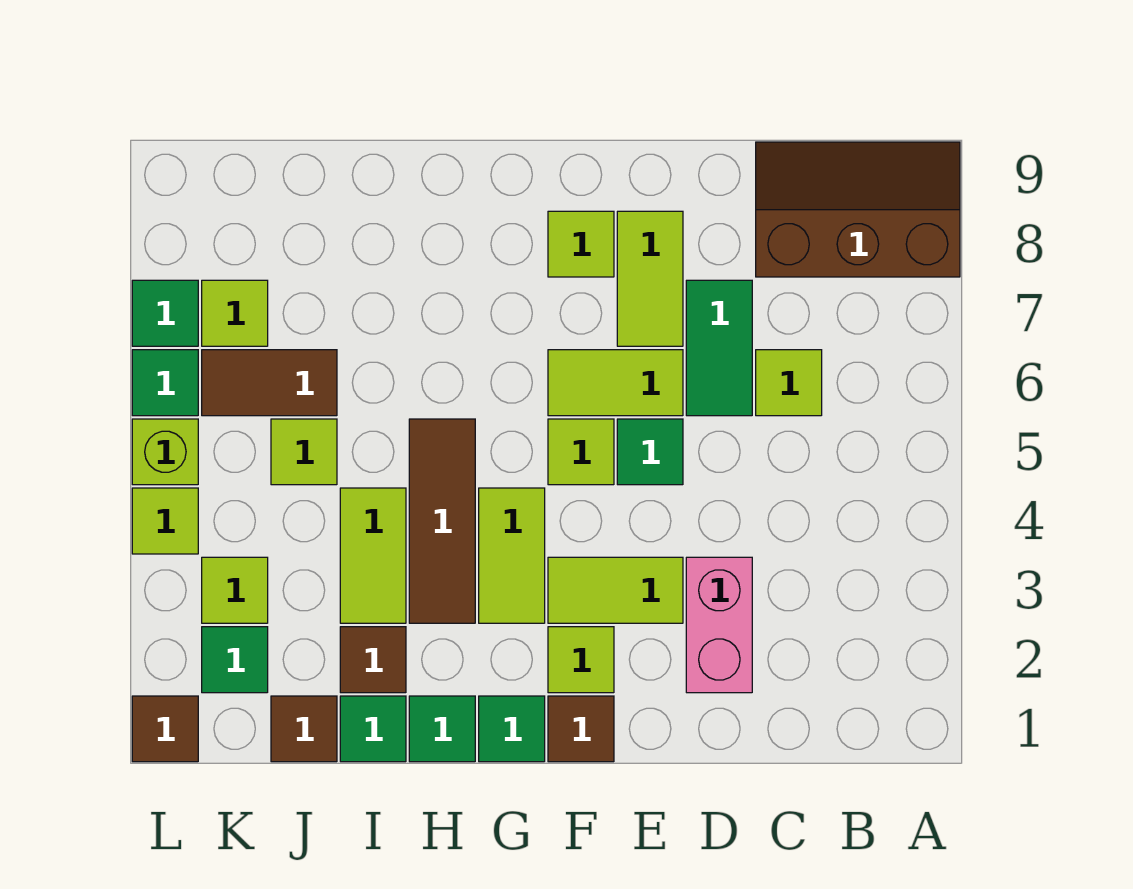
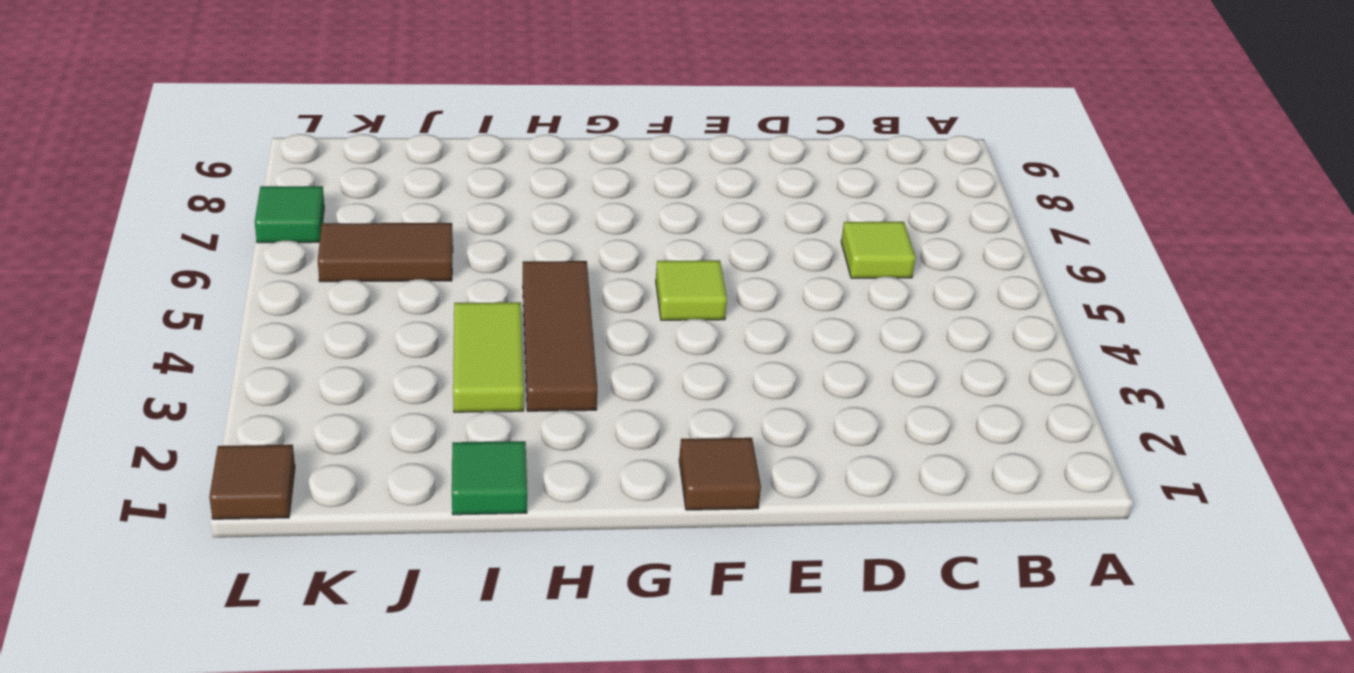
none -> brown slope A8:C9 level 1 top 8
none -> pink brick D2:D3 level 1
none -> green tile D6:D7 level 1
none -> lime tile E3:F3 level 1

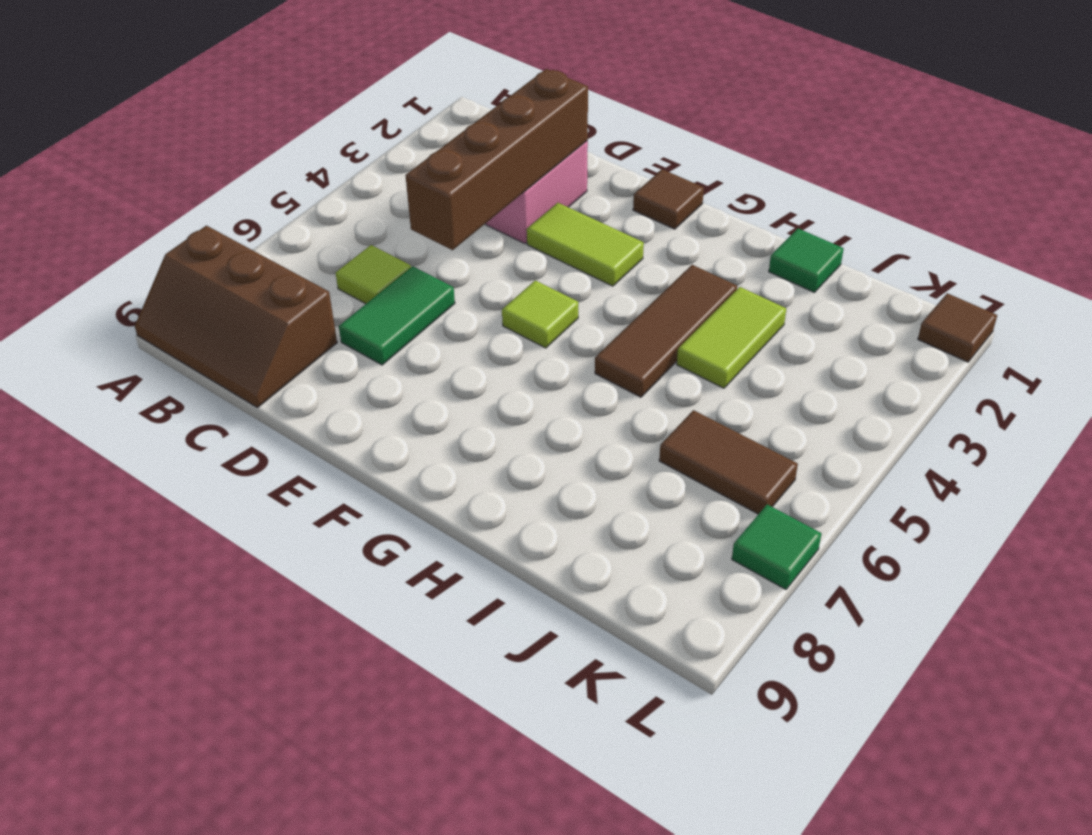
brown brick D2:D5 level 2 -> none
none -> green tile E5 level 1
none -> lime tile E6:F6 level 1
none -> lime tile E7:E8 level 1
none -> lime tile F2 level 1

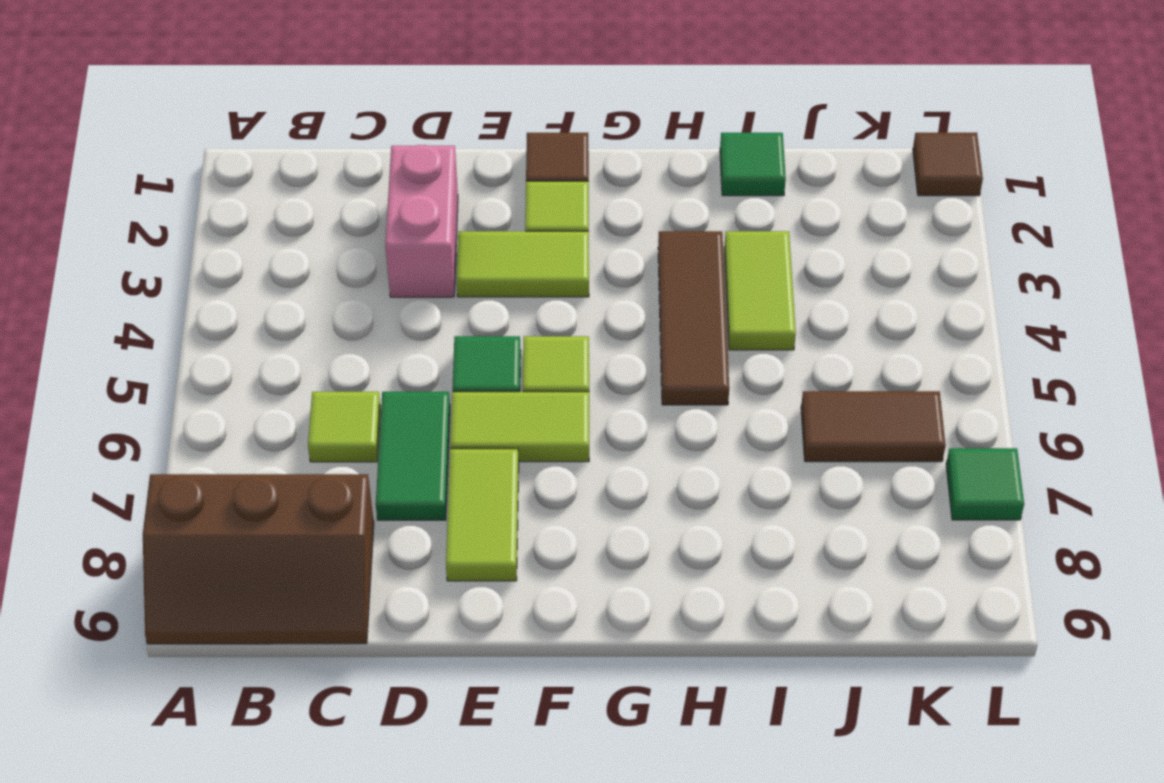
none -> lime tile F8 level 1
none -> green tile G1 level 1
none -> lime tile G3:G4 level 1
none -> green tile H1 level 1

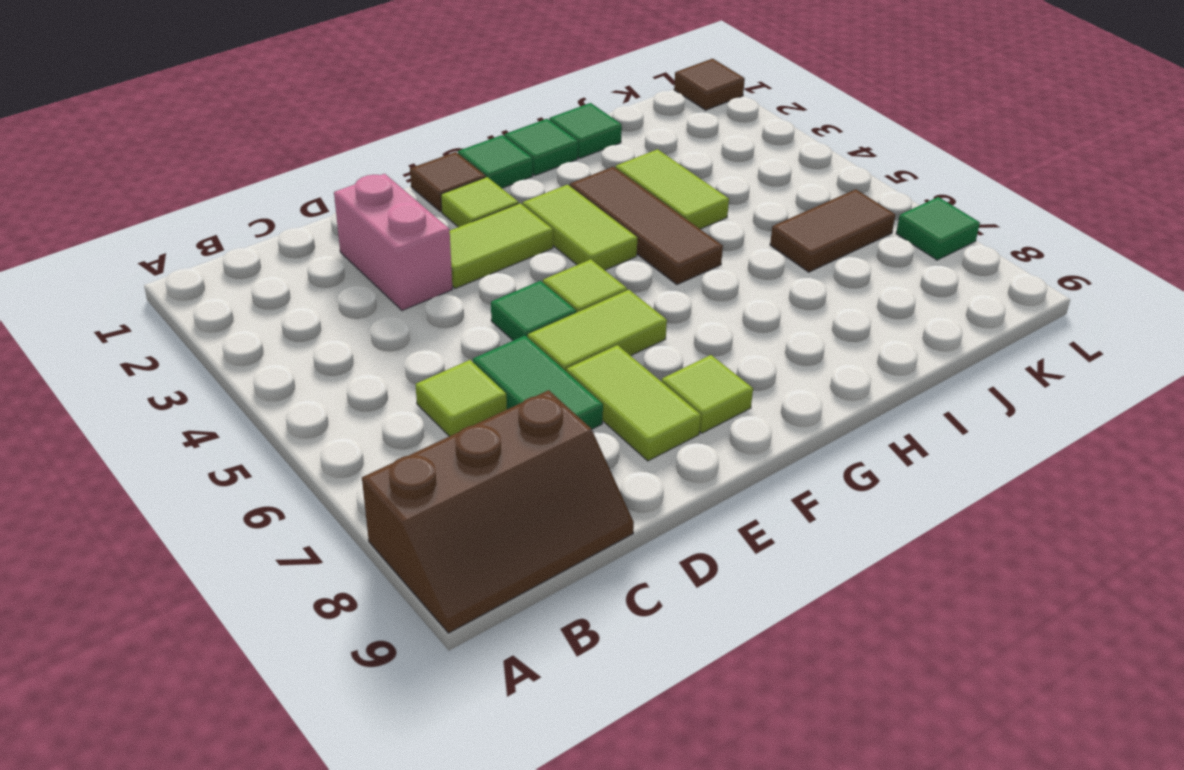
none -> brown tile I2 level 1
none -> brown tile J1 level 1
none -> lime tile J5 level 1
none -> green tile K2 level 1

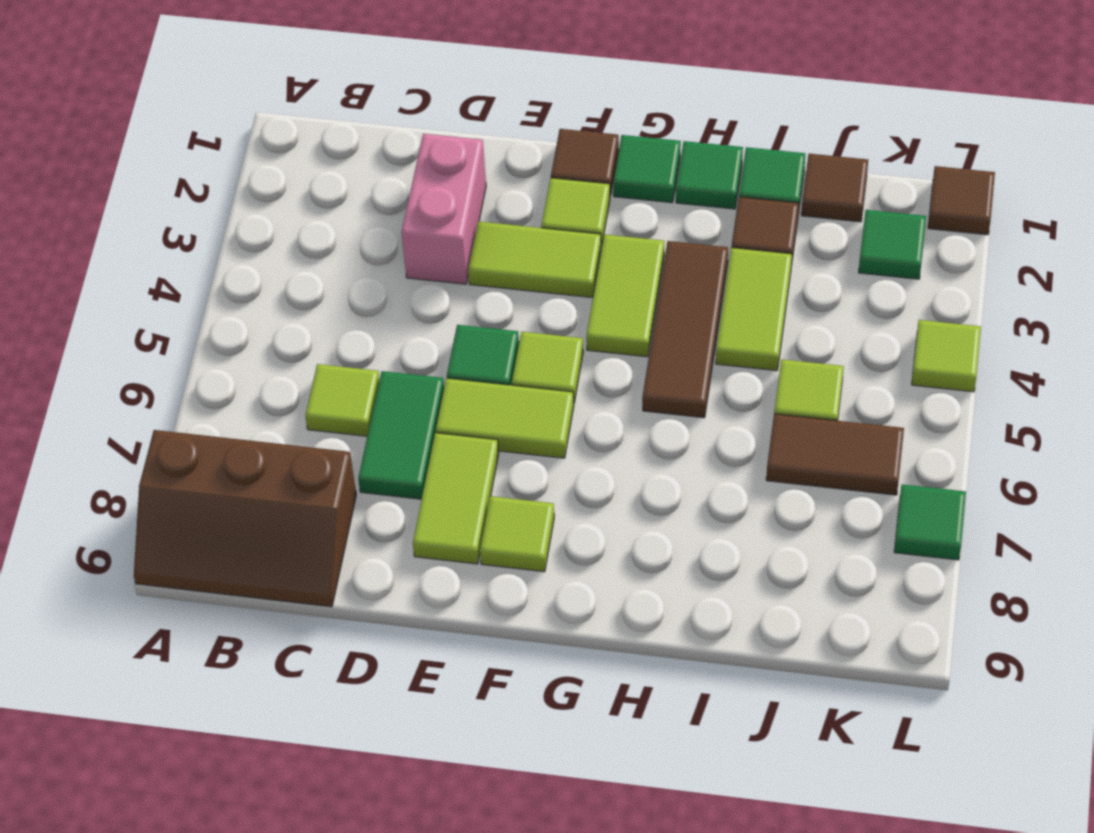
none -> lime tile K3 level 1
none -> lime tile K7 level 1
none -> lime brick L5 level 1
none -> green tile L6 level 1

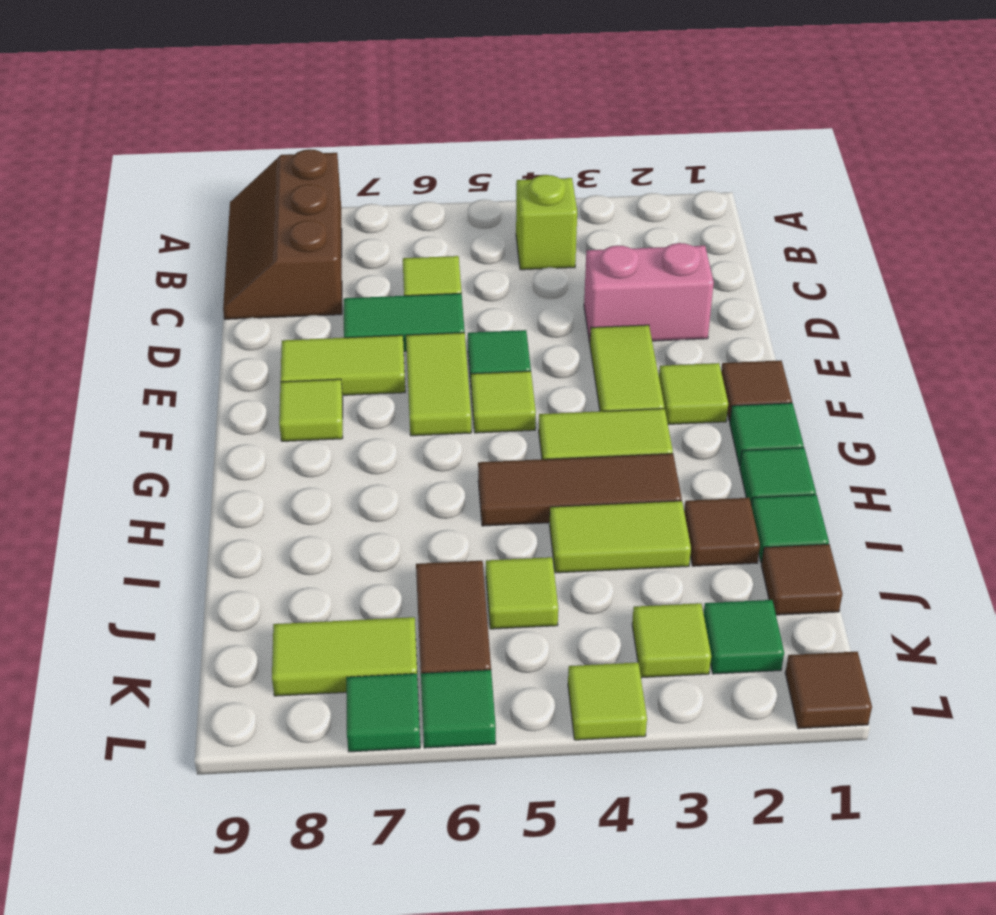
lime brick B4 level 1 -> lime brick L5 level 1
lime tile K7:K8 level 1 -> lime tile K7 level 1

